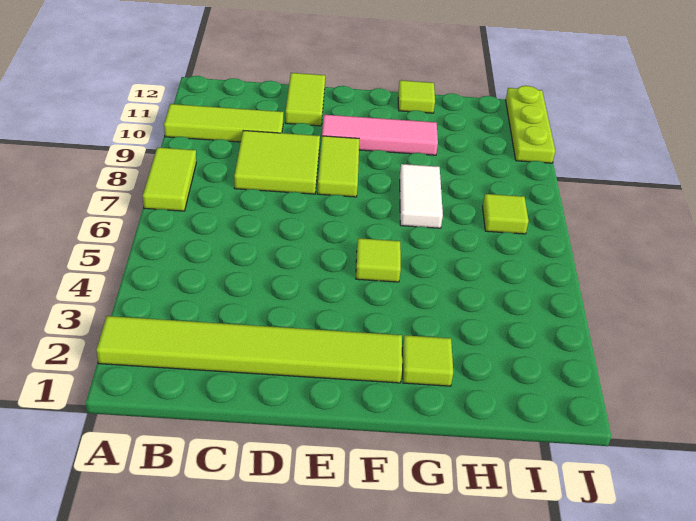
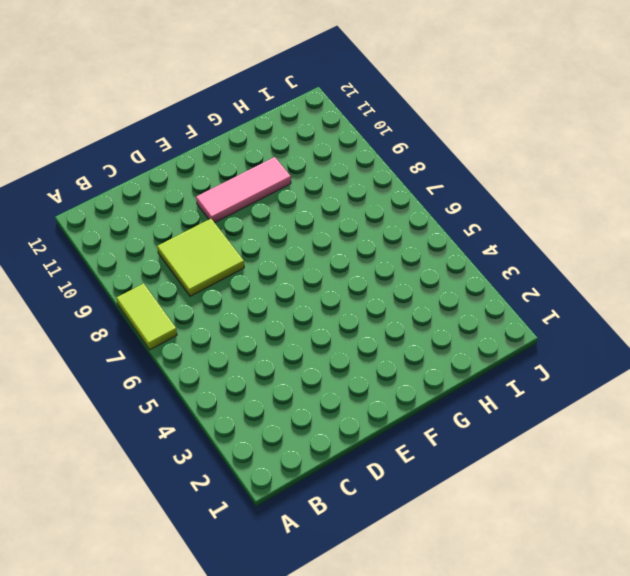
none -> lime tile A2:F2 level 1
none -> lime tile A10:C10 level 1
none -> lime tile D11:D12 level 1

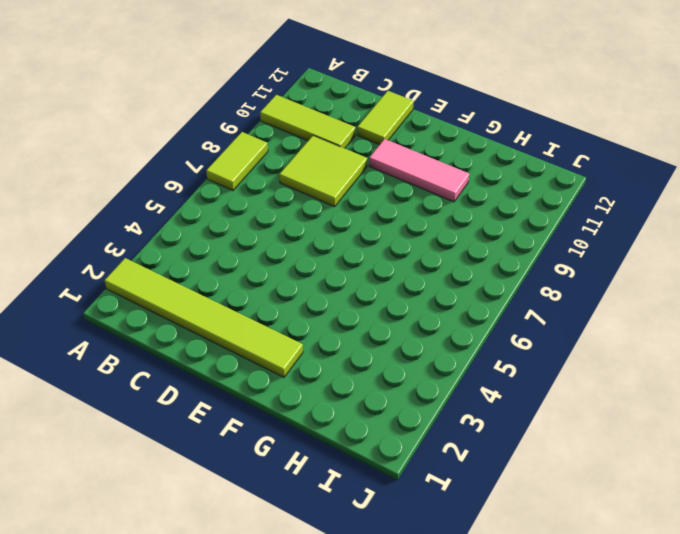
none -> lime tile E8:E9 level 1
none -> lime tile F5 level 1
none -> lime tile G2 level 1

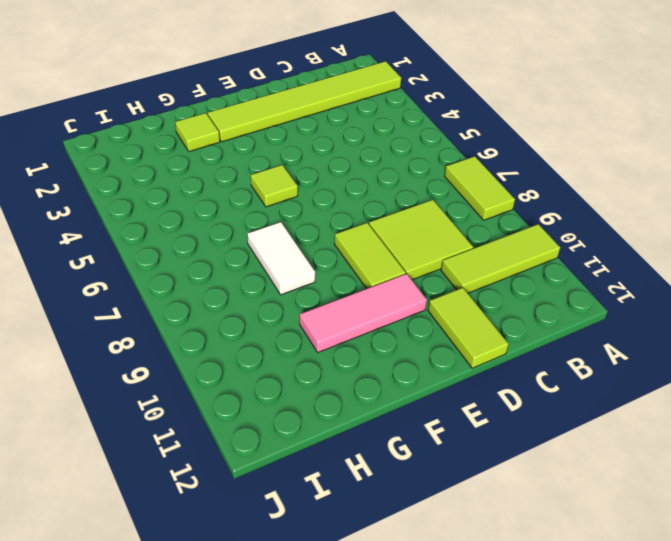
none -> lime tile G12 level 1
none -> lime tile I7 level 1
none -> lime plate J10:J12 level 1

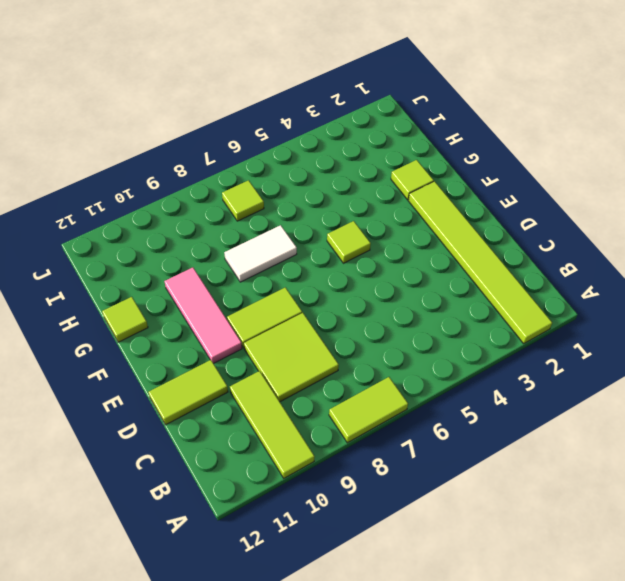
none -> lime plate J10:J12 level 1

